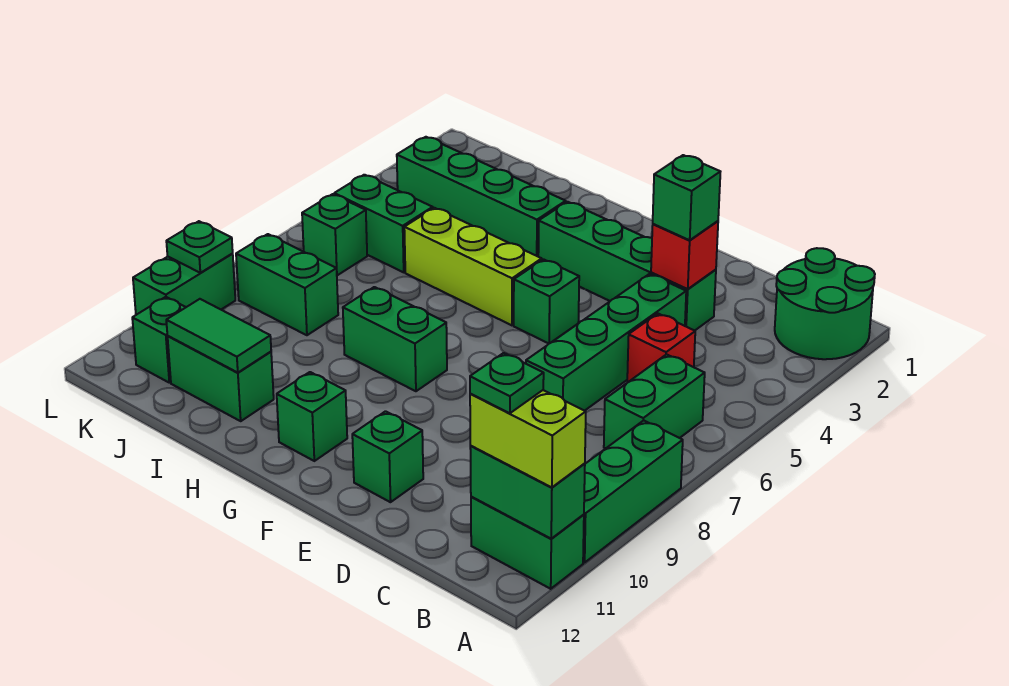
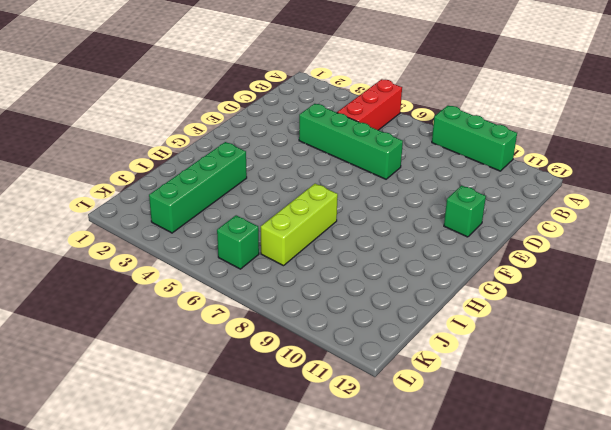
red brick A5:C5 level 1 -> red brick C5 level 1
lime brick H7:J7 level 1 -> lime brick G5:I5 level 1
none -> green round brick A1:B2 level 1
none -> green brick A11:B11 level 1
none -> green brick B6:B7 level 1

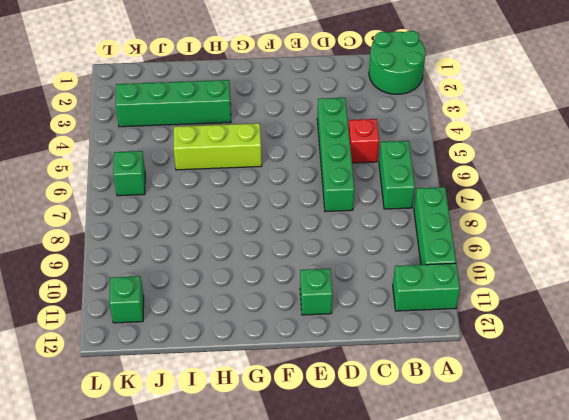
none -> green brick D3:G3 level 1
none -> green brick F5 level 1
none -> green brick G8:H8 level 1

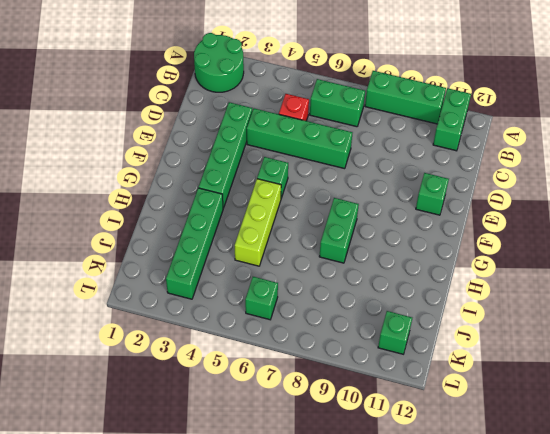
none -> green brick G11 level 1
none -> green brick I11:J11 level 1
none -> green brick J5:K5 level 1

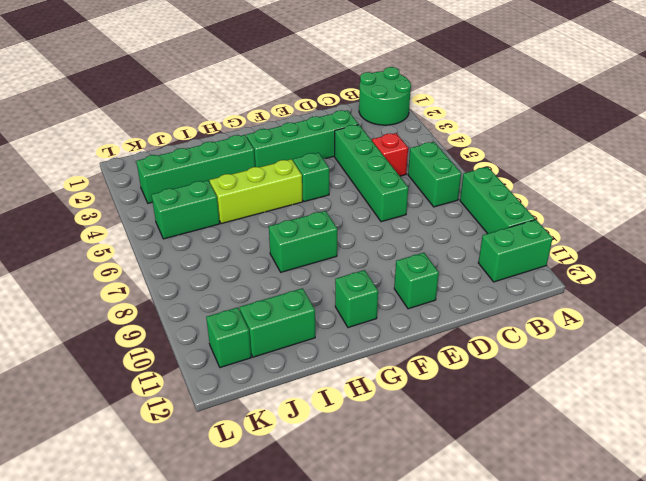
none -> green brick J8:K8 level 1
none -> green brick K6 level 1
none -> green brick L9:L10 level 1

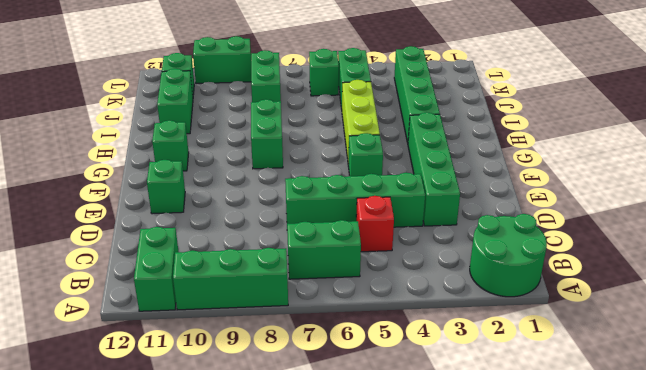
none -> green brick A11:B11 level 2
none -> red brick D3 level 2
none -> green tile I11:J11 level 2

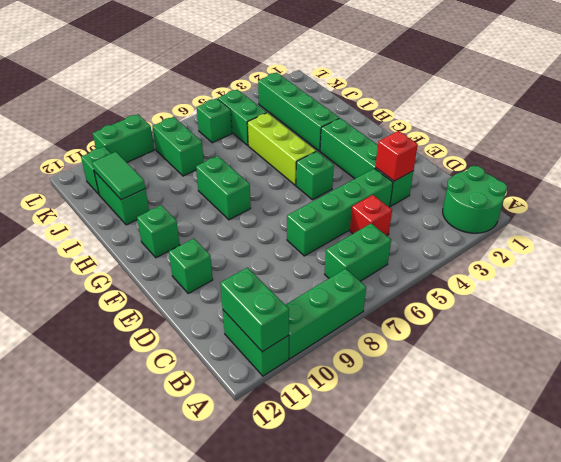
none -> green plate L9 level 2
none -> lime brick A11:B11 level 3
none -> green brick D3 level 3

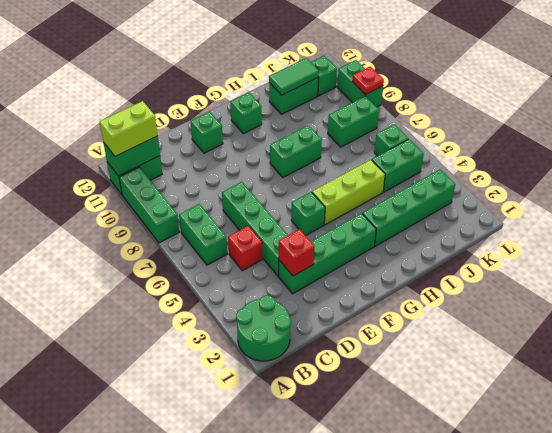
red plate L9 level 2 -> green plate L9 level 2
none -> green brick D3 level 3
none -> green plate B11 level 4

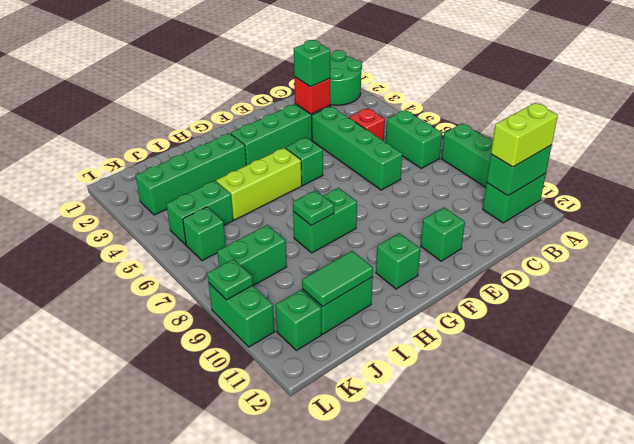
green plate H8 level 2 -> green plate B11 level 4

